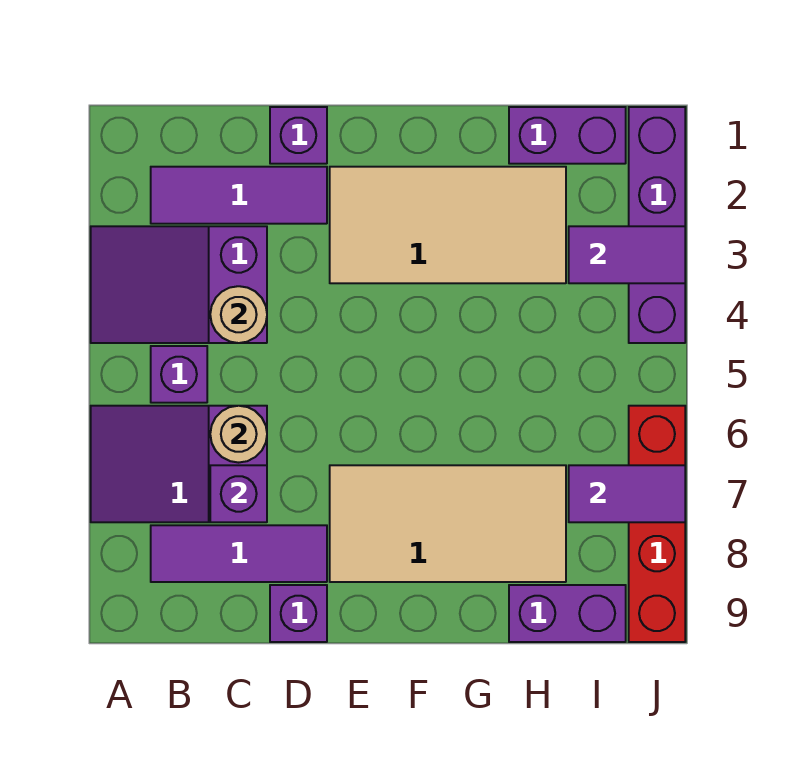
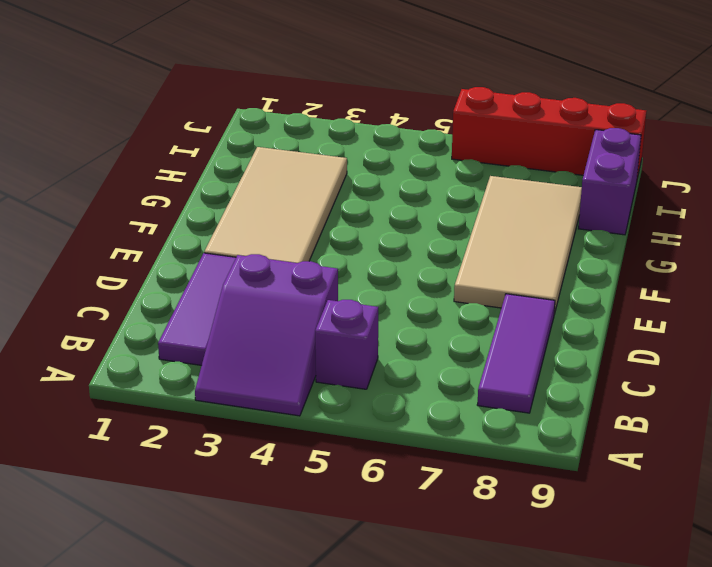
none -> purple slope A6:C7 level 1 top C
none -> purple brick D1 level 1
none -> purple brick D9 level 1

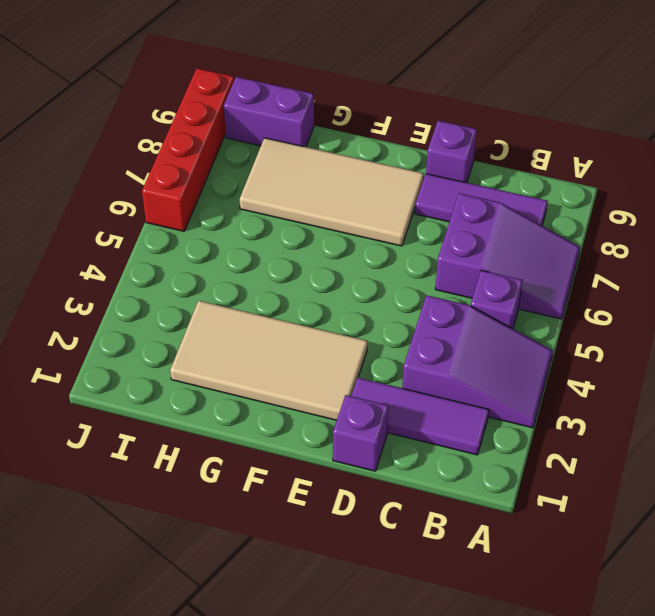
none -> purple brick H1:I1 level 1
none -> purple brick J1:J4 level 1
none -> tan round brick C4 level 2

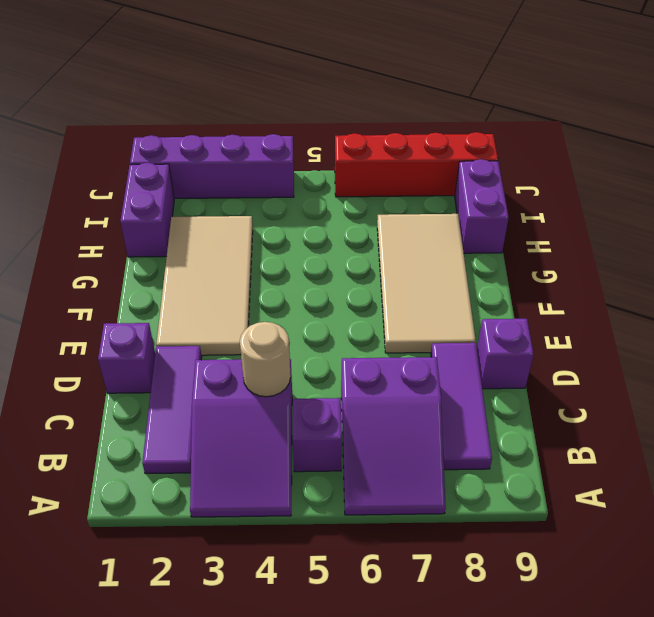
none -> tan round brick C6 level 2
none -> purple brick C7 level 2
none -> purple tile I3:J3 level 2

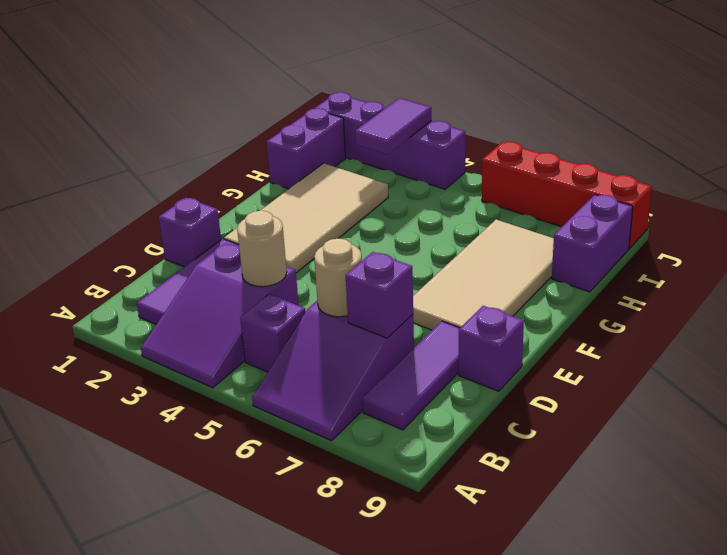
none -> purple tile I7:J7 level 2

